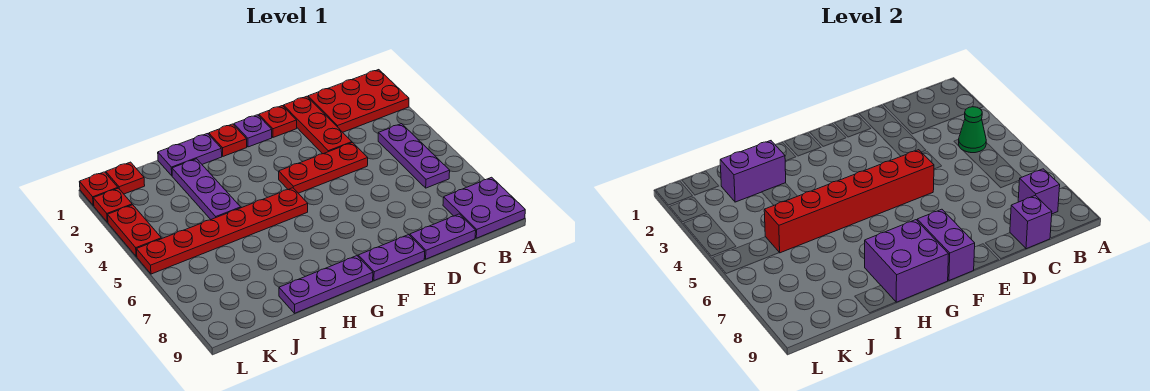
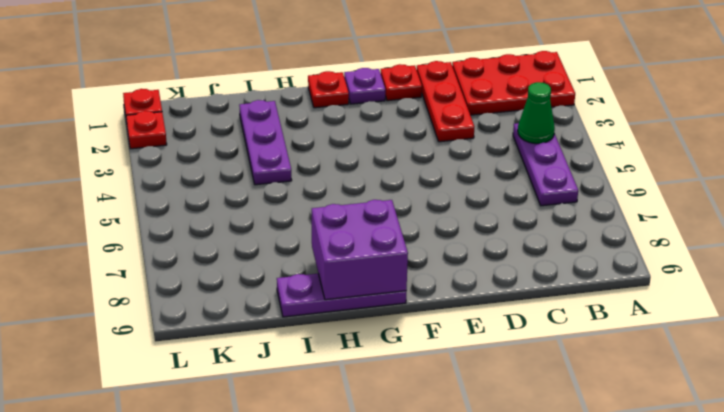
none -> purple plate A8:B9 level 1
none -> purple plate C9:D9 level 1
none -> red plate D4:F4 level 1

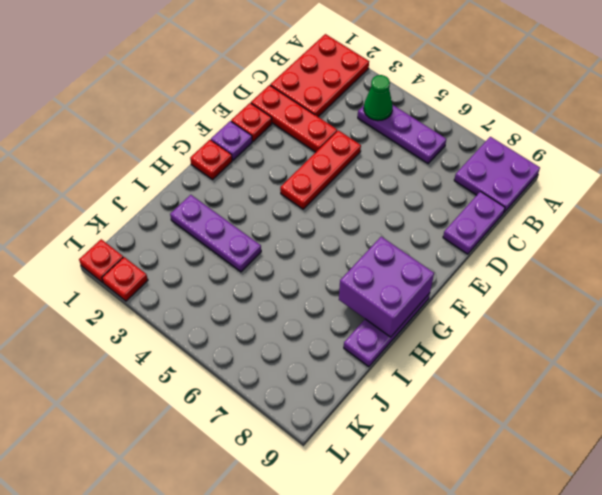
none -> purple plate E9:F9 level 1
none -> red plate G5:L5 level 1
none -> purple plate H1:I1 level 1

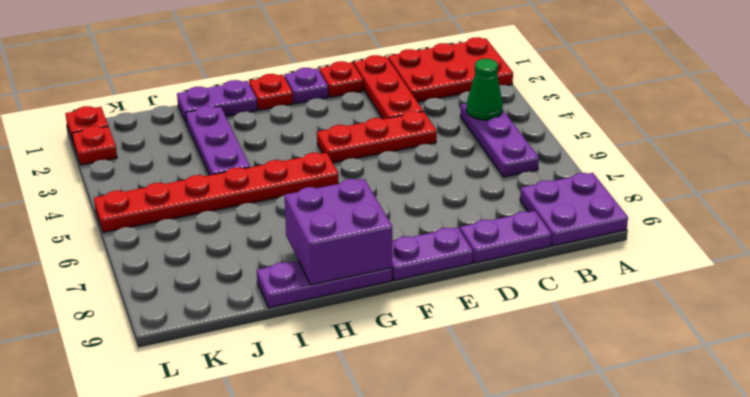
none -> red plate K1 level 1
none -> red plate L3:L4 level 1
none -> purple brick B8 level 2

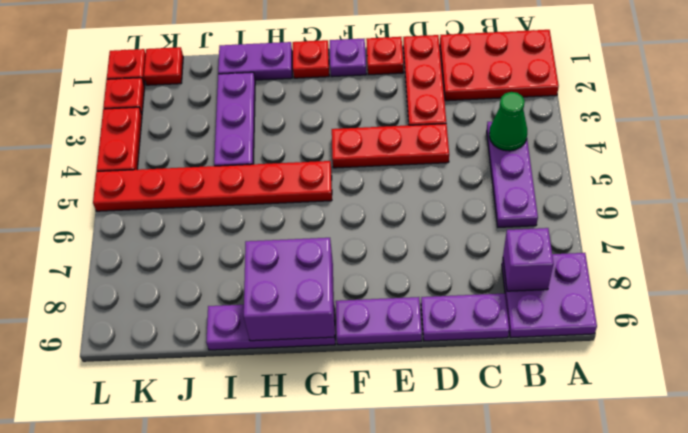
none -> purple brick C9 level 2
none -> red brick E5:J5 level 2
none -> purple brick F8:F9 level 2

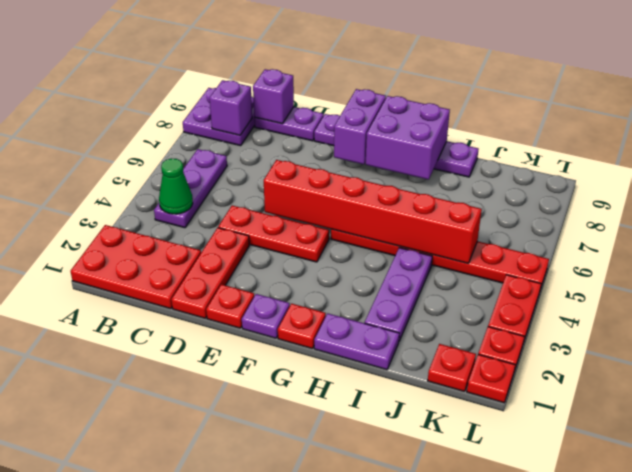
none -> purple brick I2:J2 level 2

